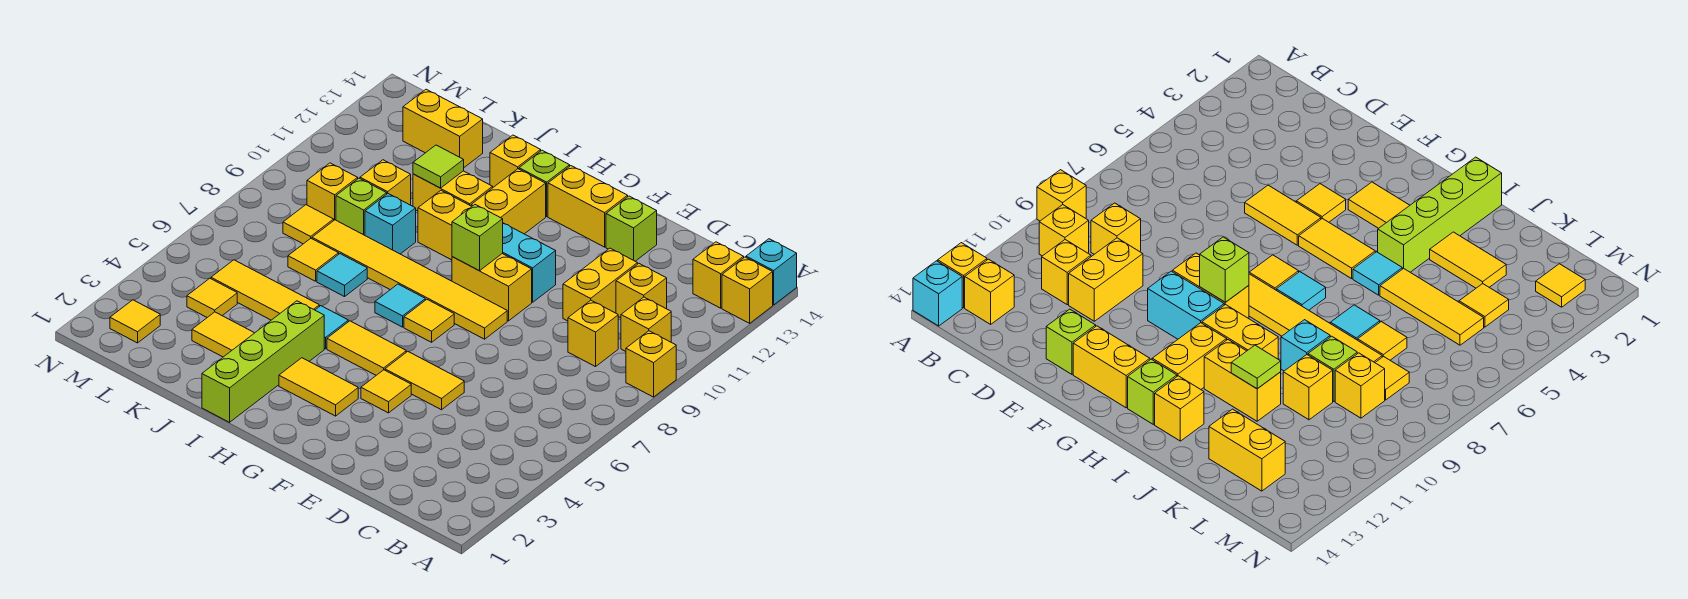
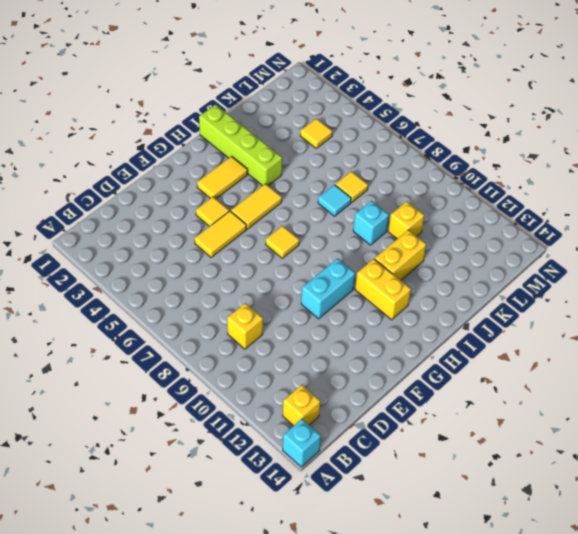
none -> yellow brick A9 level 1
none -> yellow brick A13 level 1
none -> yellow brick B10 level 1
none -> yellow brick C11 level 1

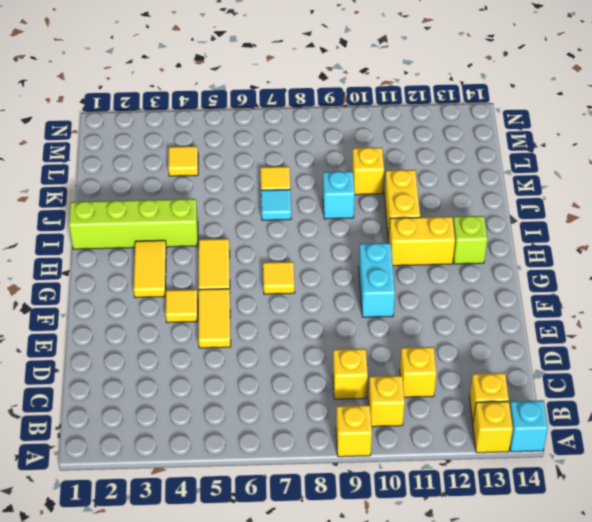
none -> yellow brick D10:D11 level 1
none -> lime brick E13 level 1
none -> yellow tile F8:K8 level 1
none -> yellow brick F9:G9 level 1

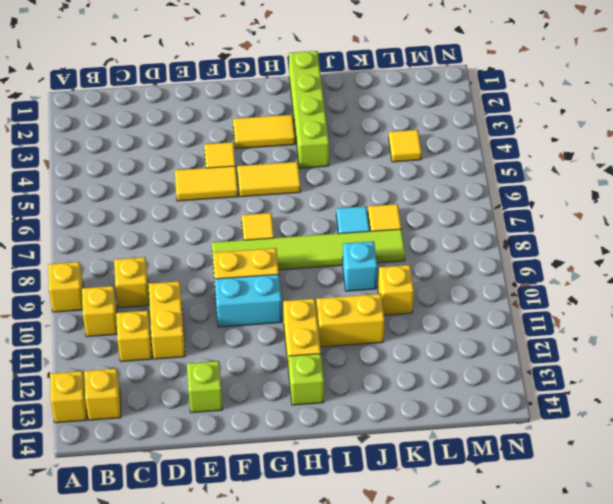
lime tile F8:K8 level 1 -> yellow tile F8:K8 level 1
none -> cyan brick A14 level 1
none -> yellow brick F13:G13 level 1
none -> cyan tile H7 level 1
none -> yellow brick H10:I10 level 1

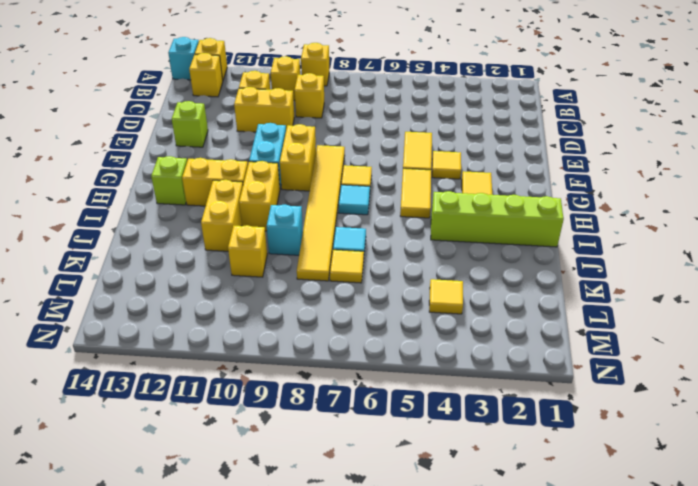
none -> yellow brick F13:G13 level 1
none -> cyan tile I5 level 1
none -> yellow brick I13 level 1
none -> yellow tile J3:K3 level 1

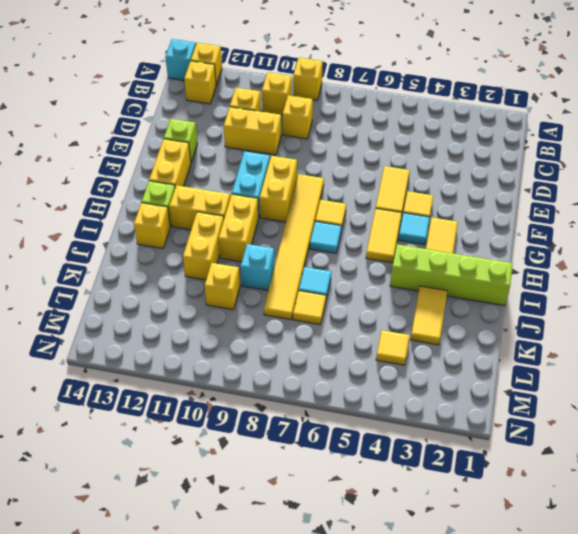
cyan tile G4 level 1 -> cyan tile I5 level 1
none -> yellow tile J5:L5 level 1
none -> lime brick K9 level 1
none -> yellow brick K13:L13 level 1
none -> yellow tile L8 level 1

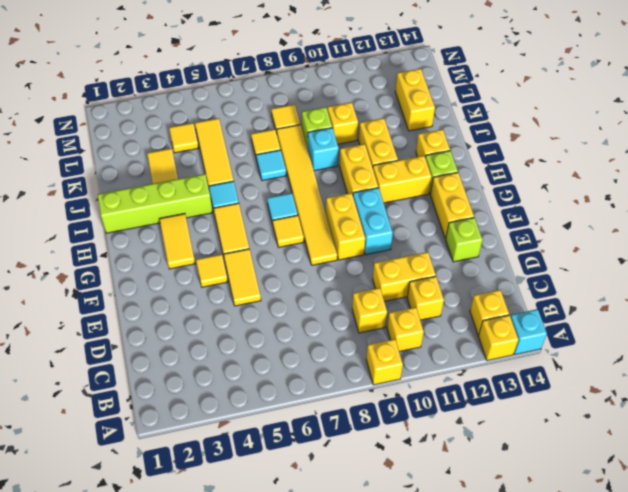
none -> yellow brick L9 level 1
none -> yellow tile M2 level 1
none -> lime brick G9 level 2
none -> lime tile J11 level 2

